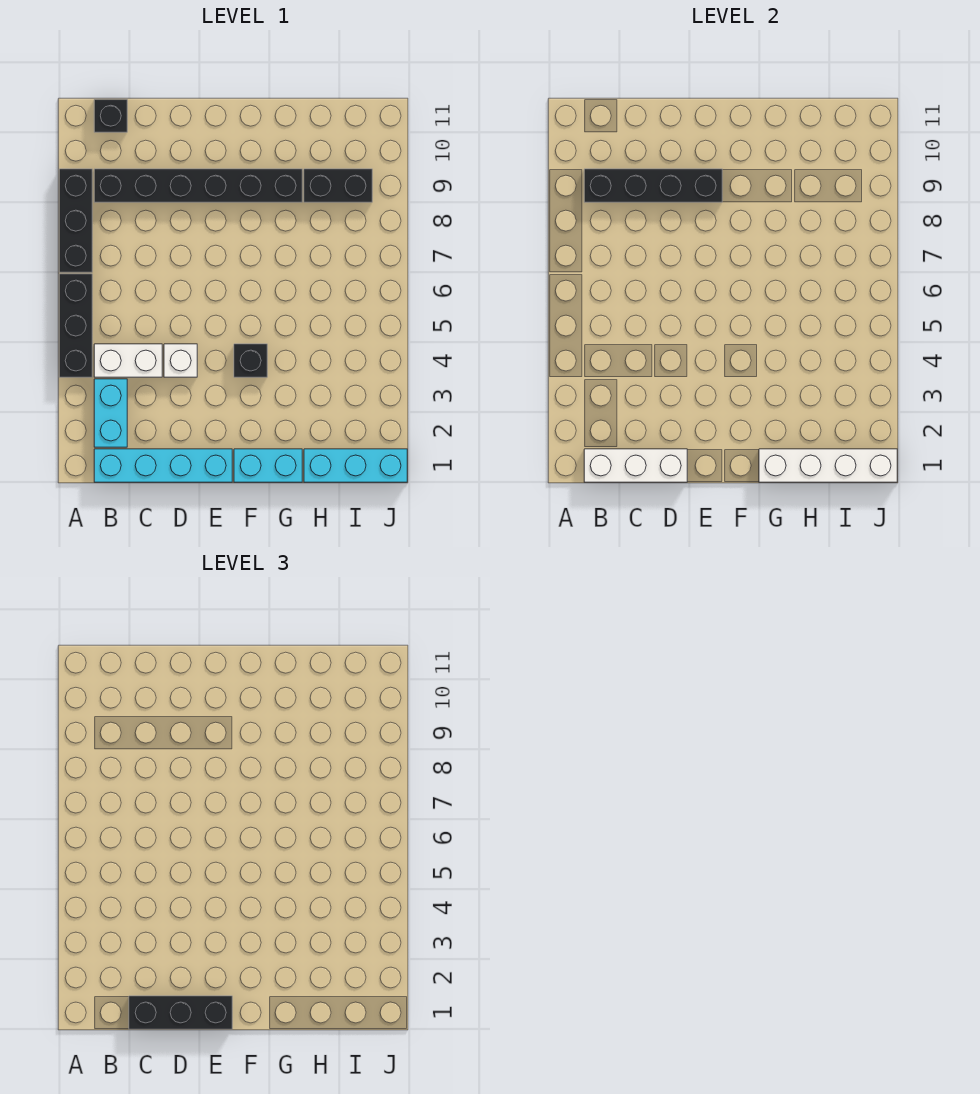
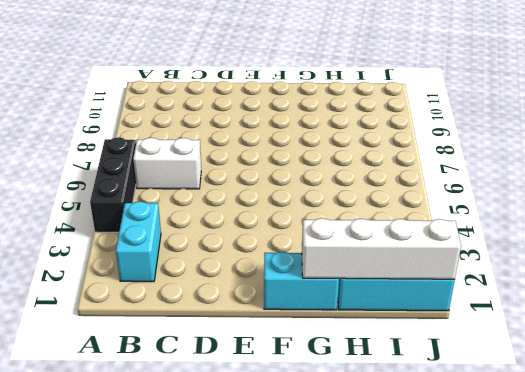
white brick B6:C6 level 1 -> white brick B4:C4 level 1
none -> black brick A7:A9 level 1
none -> cyan brick B1:E1 level 1
none -> black brick B9:G9 level 1

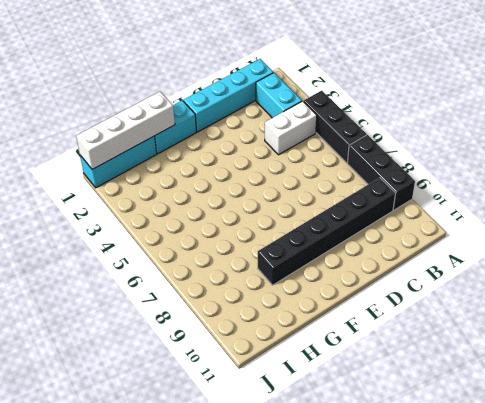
none -> black brick B11 level 1
none -> white brick D4 level 1
none -> black brick F4 level 1

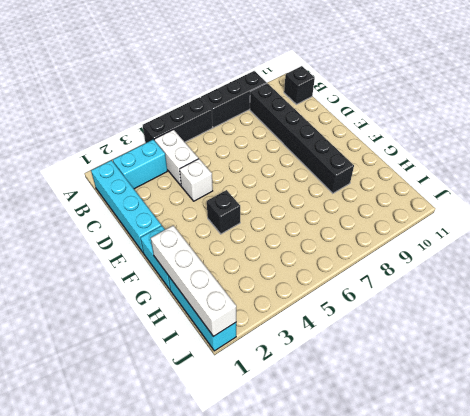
none -> black brick H9:I9 level 1
none -> white brick B1:D1 level 2
none -> black brick B9:E9 level 2

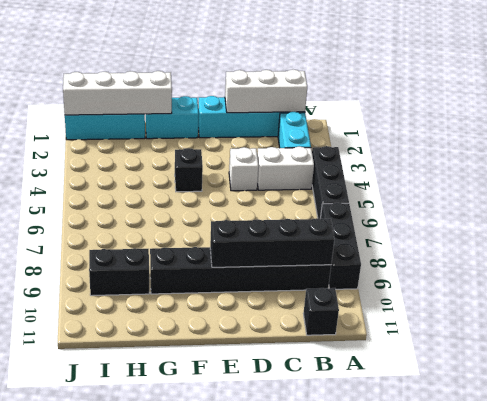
none -> black brick C1:E1 level 3

